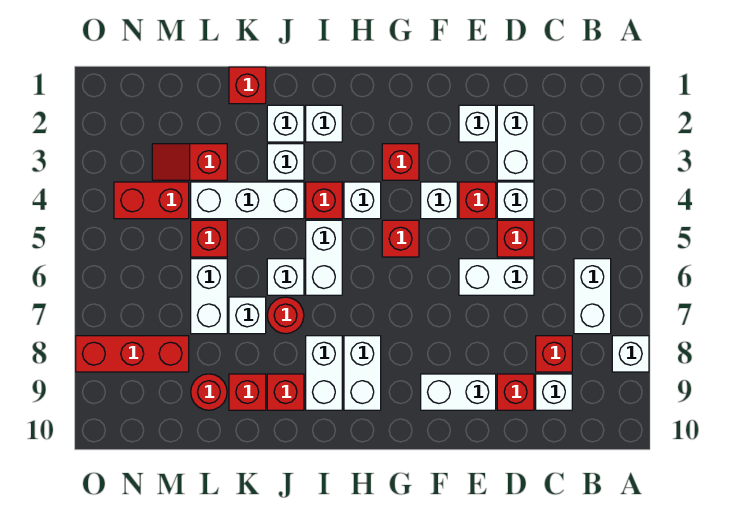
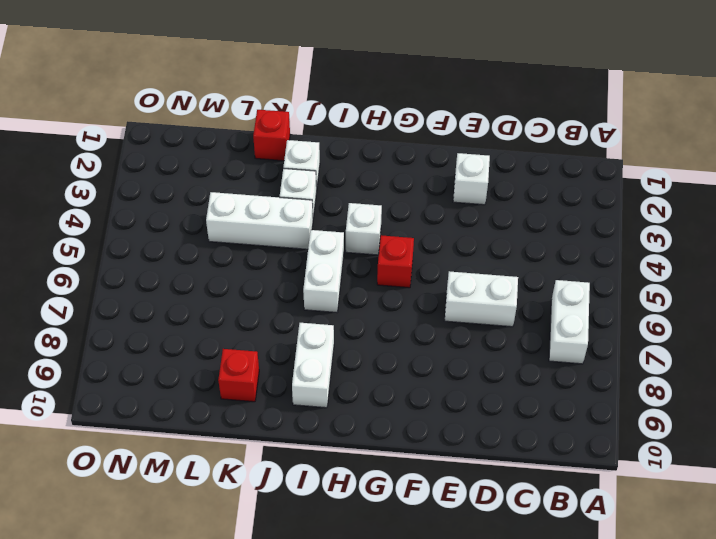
none -> white brick A8 level 1
none -> red brick C8 level 1
none -> white brick C9 level 1
none -> white brick D2:D3 level 1

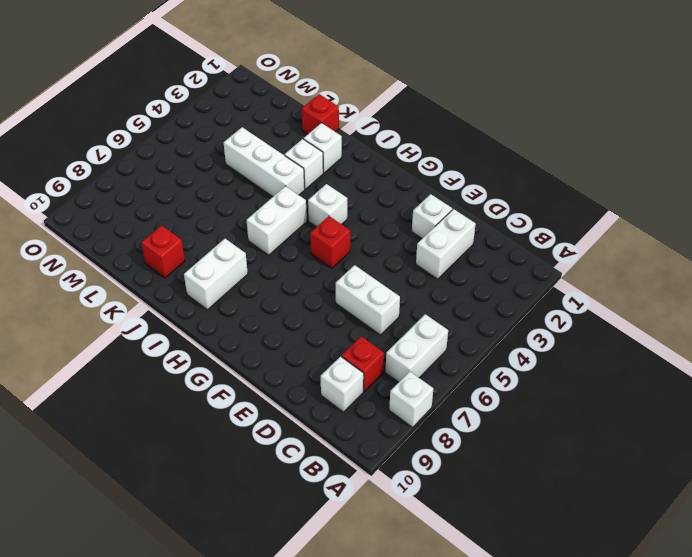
none -> white brick D4 level 1
none -> red brick D5 level 1
none -> red brick D9 level 1
none -> red brick E4 level 1

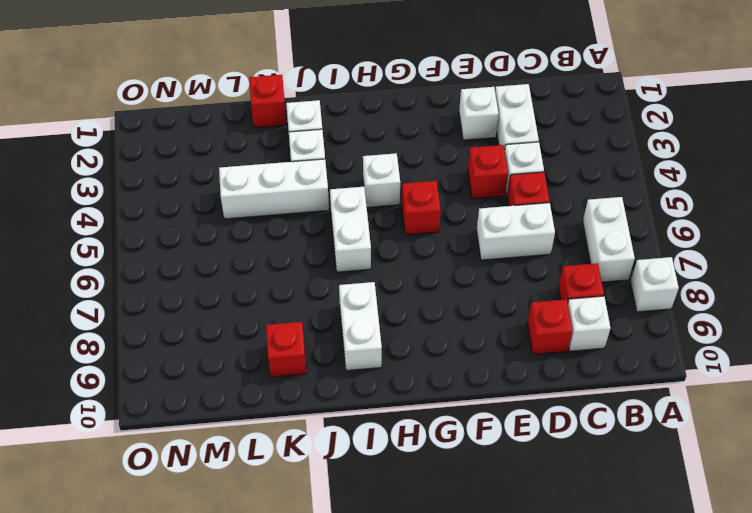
none -> white brick E9:F9 level 1
none -> white brick F4 level 1
none -> red brick G3 level 1
none -> white brick H8:H9 level 1

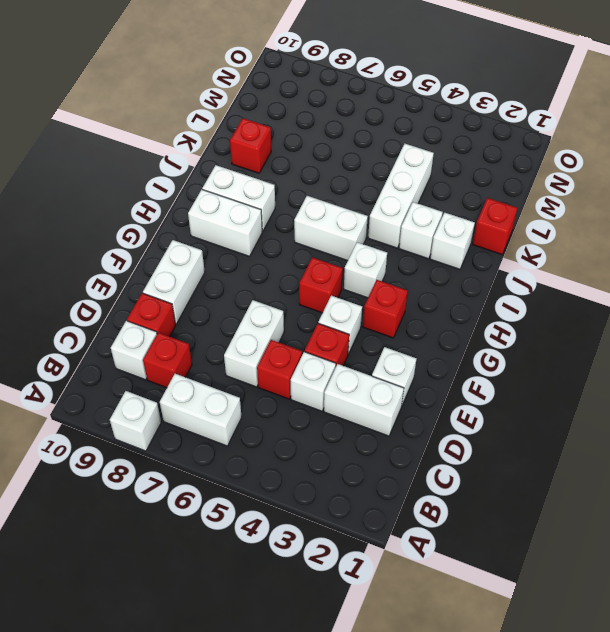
none -> white brick I2 level 1
none -> red brick I4 level 1
none -> white brick J6 level 1
none -> red round brick J7 level 1

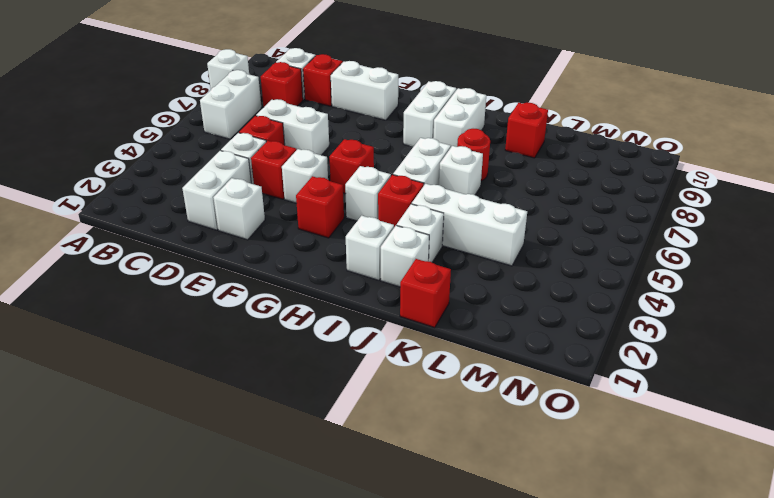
none -> red brick J9 level 1
none -> white brick K7 level 1
none -> red slope L3:M3 level 1 top L
none -> red brick L5 level 1

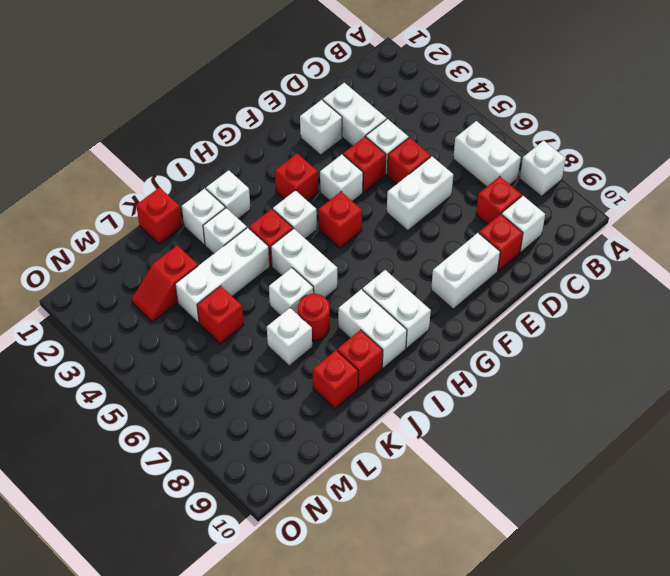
none -> white brick L6:L7 level 1
none -> red round brick L9 level 1
none -> red brick M4:N4 level 1
none -> red brick M8:O8 level 1

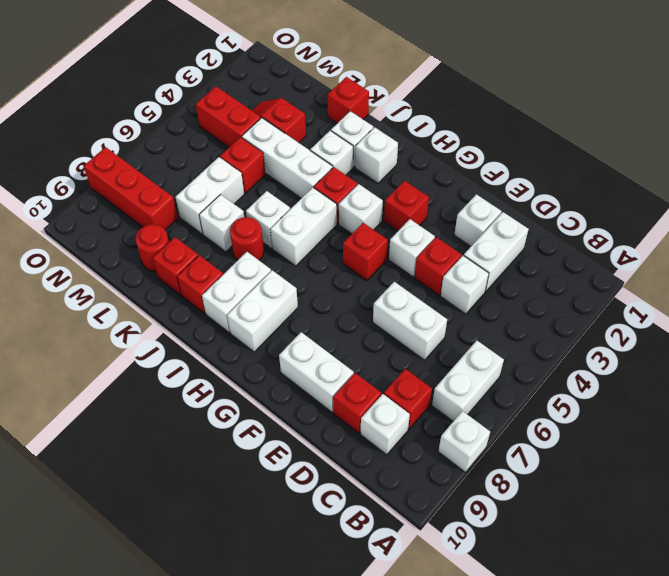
none -> red brick D5 level 1

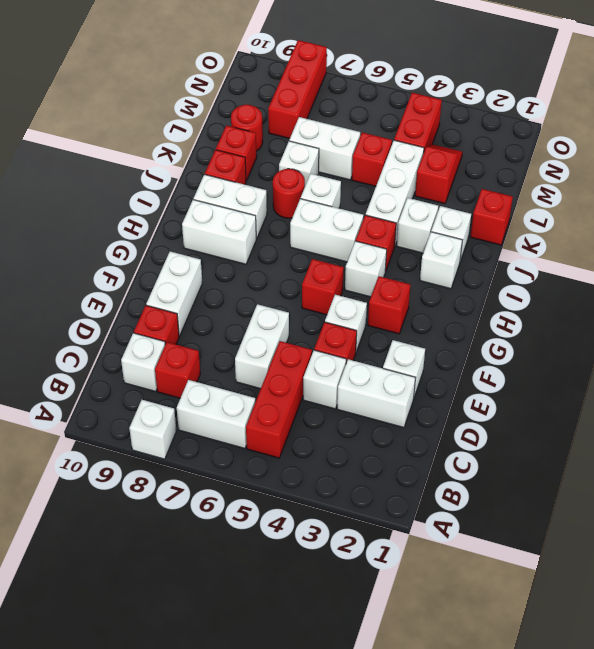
red brick B5:D5 level 1 -> red brick D5 level 1

